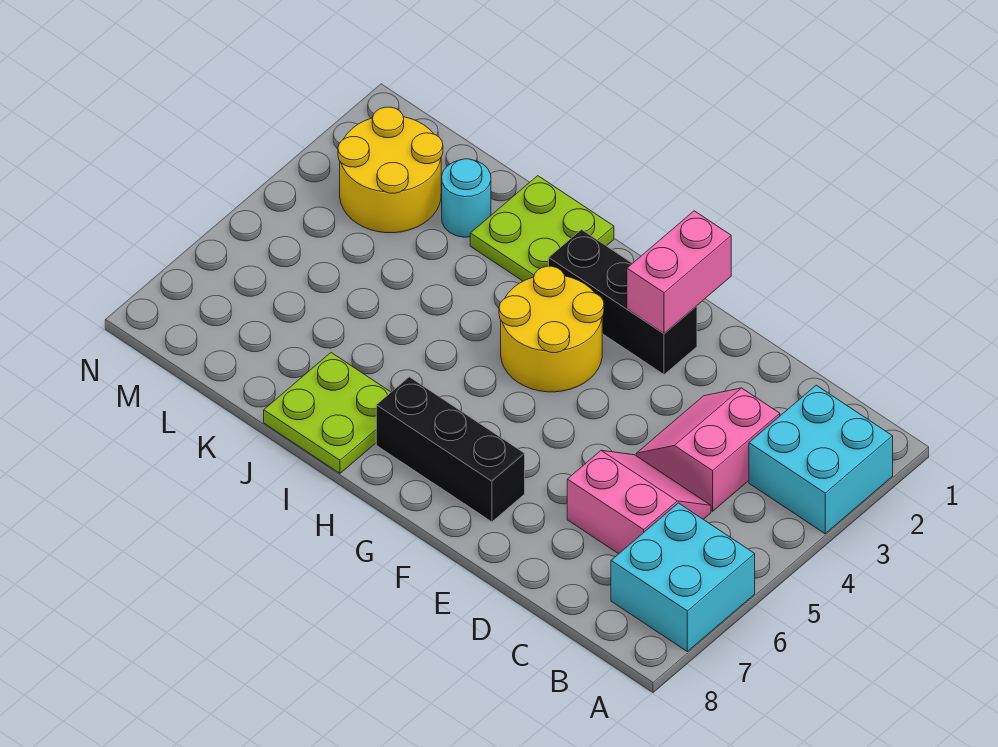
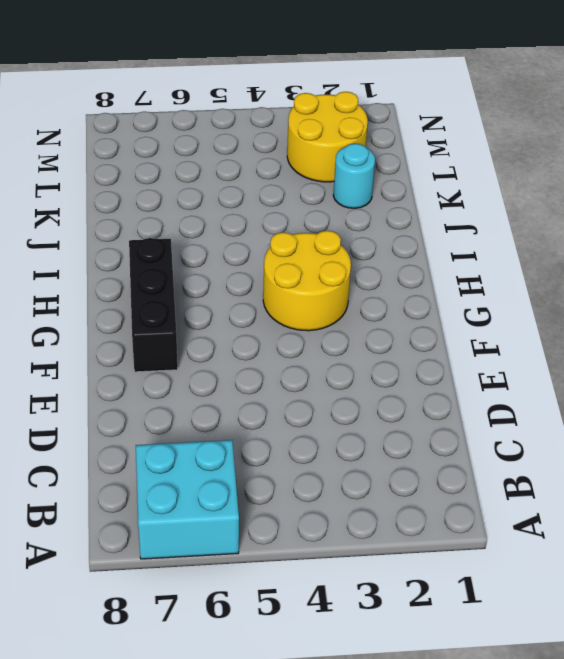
none -> cyan brick A2:B3 level 1
none -> pink slope C3:D4 level 1 top C
none -> pink slope C5:D6 level 1 top 6

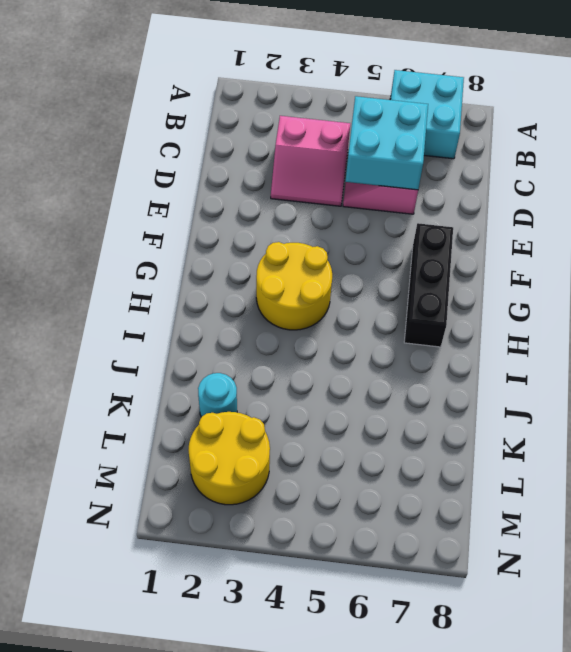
cyan brick C5:D6 level 2 -> cyan brick A2:B3 level 1
none -> black brick F2:H2 level 1
none -> lime plate I1:J2 level 1
none -> lime plate I7:J8 level 1

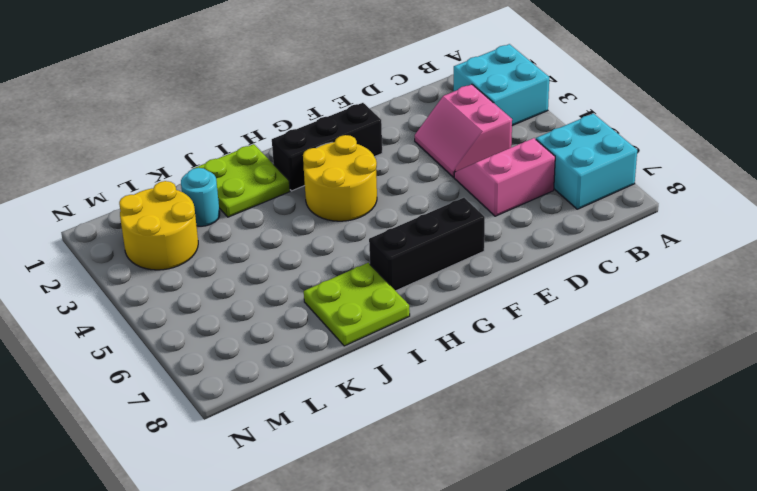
none -> pink brick F1:F2 level 2

